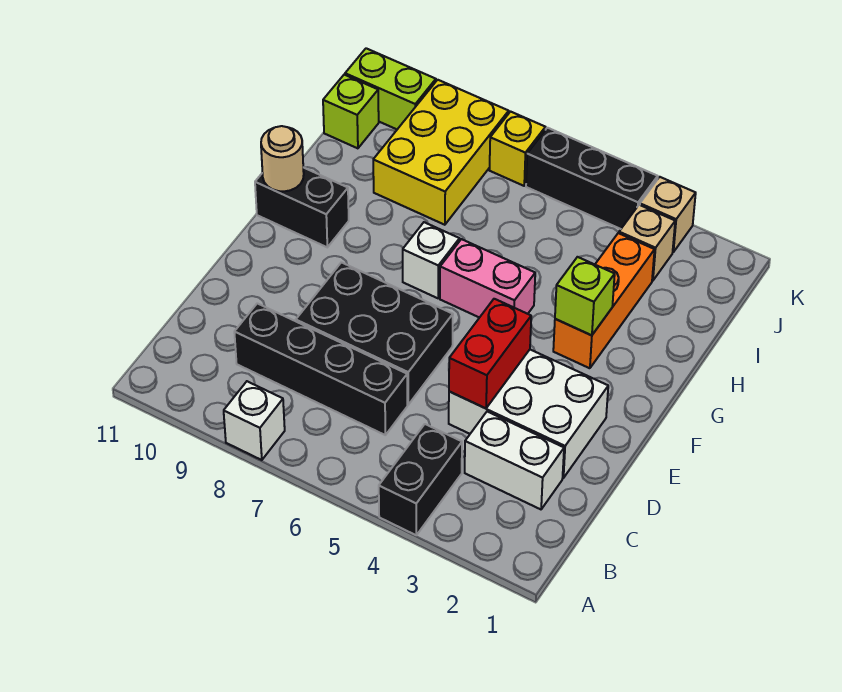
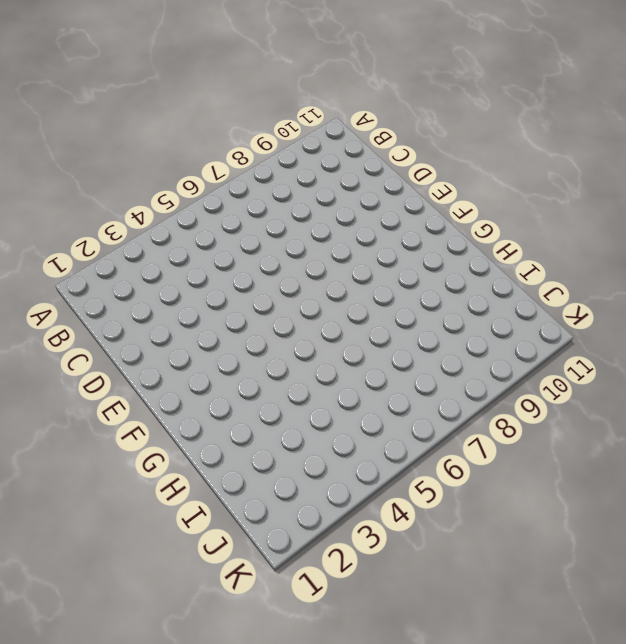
none -> black brick A4:B4 level 1
none -> white brick A8 level 1
none -> white brick C2:C3 level 1

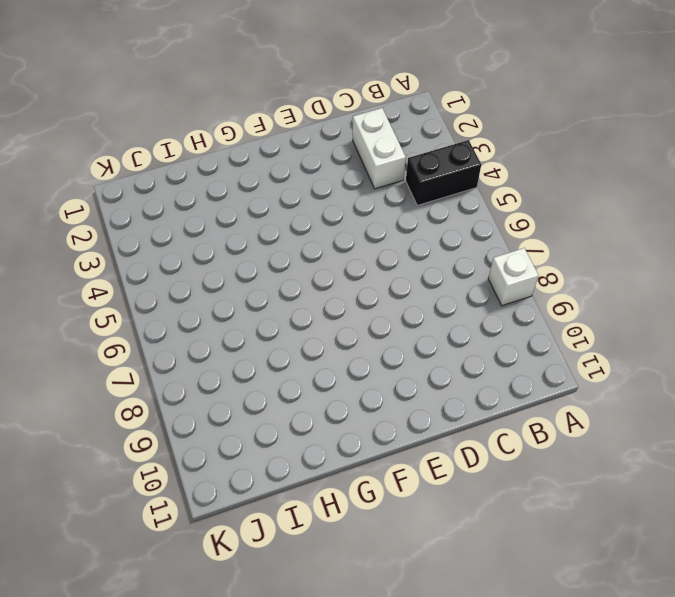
none -> black brick C6:C9 level 1
none -> white brick D2:E4 level 1
none -> black brick D6:E8 level 1

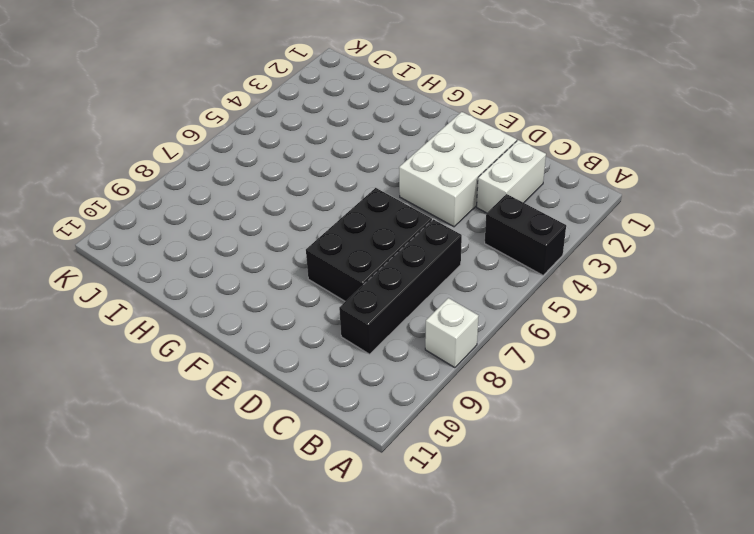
none -> orange brick G3:I3 level 1
none -> pink brick G5:G6 level 1
none -> white brick G7 level 1

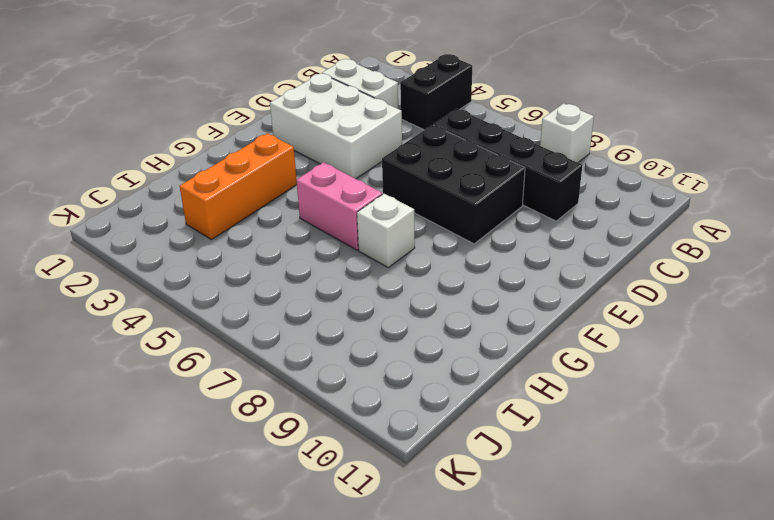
none -> black brick G10:G11 level 1
none -> yellow brick I8:K9 level 1
none -> tan brick J3 level 1

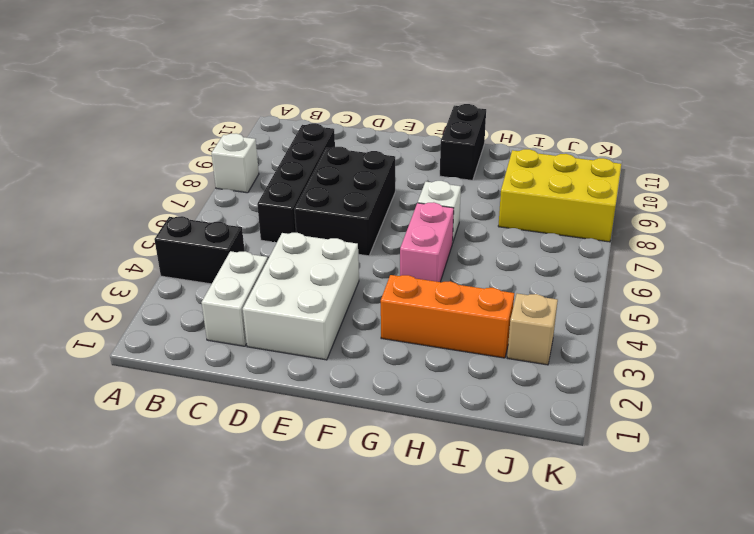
none -> lime brick J11 level 1
none -> tan brick K3 level 1
none -> black brick K4:K6 level 1

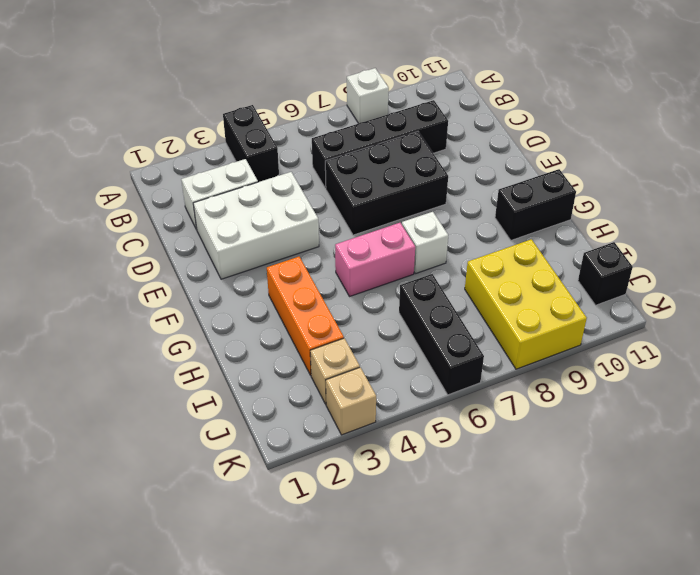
black brick I6:K6 level 1 -> black brick K4:K6 level 1
black brick J11 level 1 -> lime brick J11 level 1
none -> yellow brick K7 level 1
none -> lime brick K10:K11 level 1
none -> red brick D4:E4 level 2

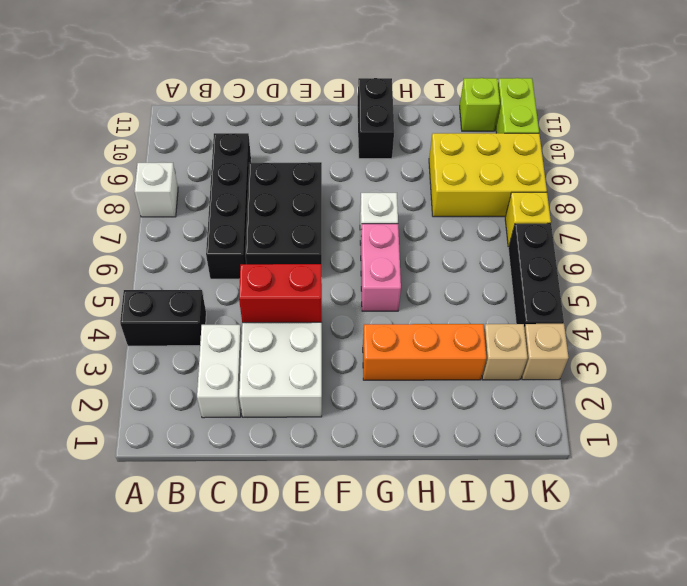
none -> lime brick G3 level 2
none -> tan round brick G11 level 2

